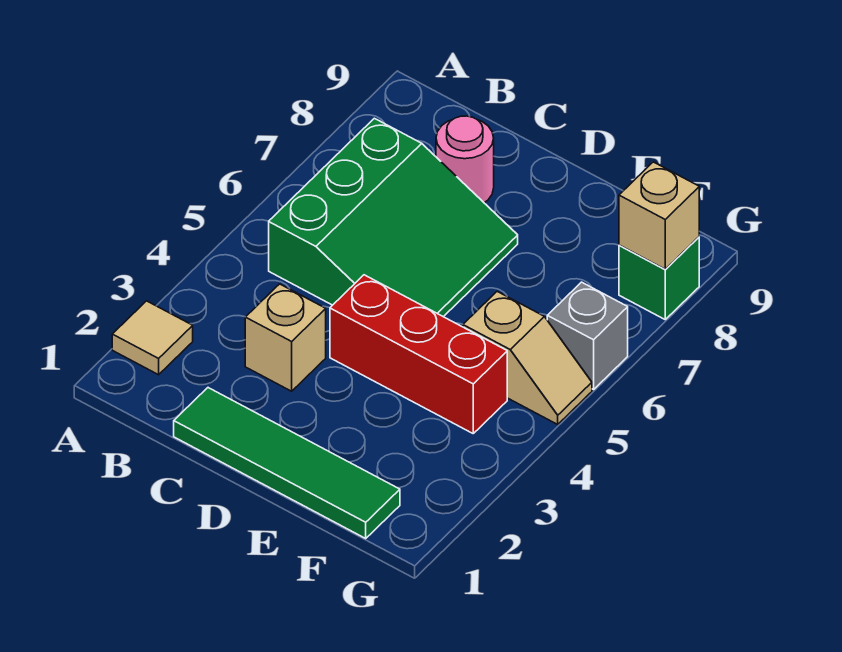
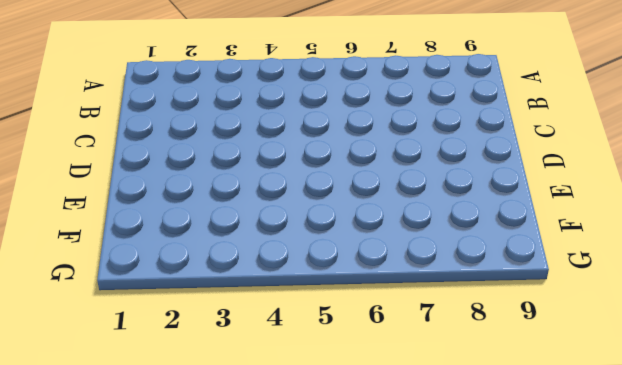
none -> tan tile A2 level 1
none -> green slope B5:D7 level 1 top B

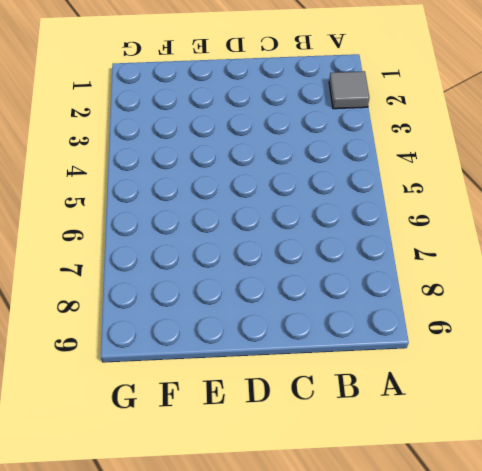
grey tile A2 level 1 -> tan tile A2 level 1
none -> green slope B5:D7 level 1 top B
none -> green tile C1:F1 level 1

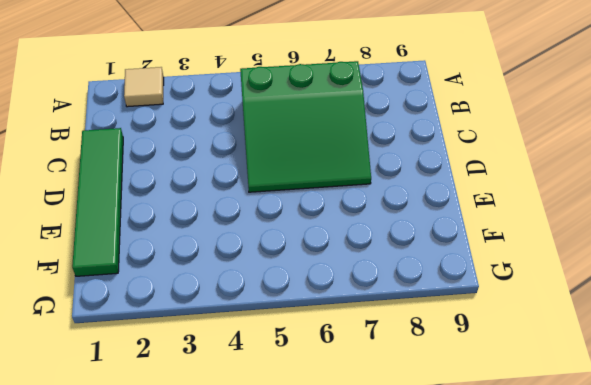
none -> tan brick C3 level 1
none -> pink round brick C8 level 1

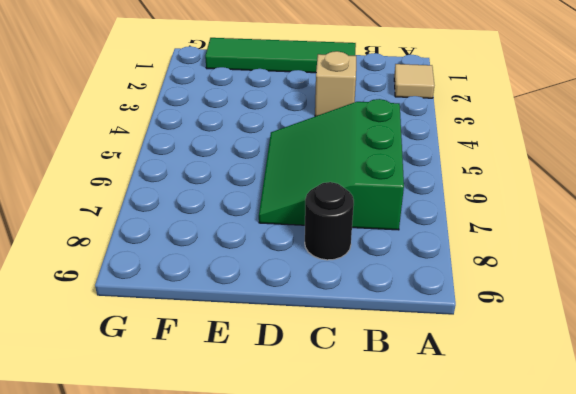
black round brick C8 level 1 -> pink round brick C8 level 1
none -> red brick D4:F4 level 1
none -> tan slope F5:G5 level 1 top F

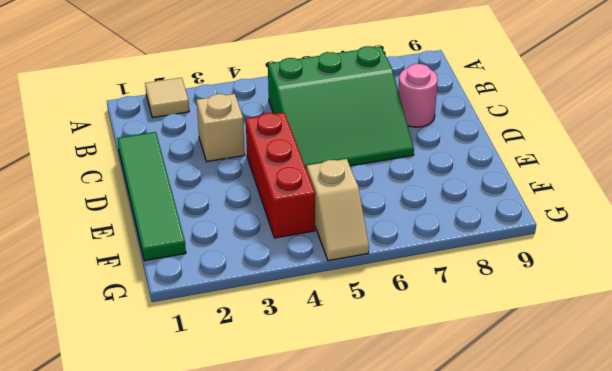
none -> grey brick G6 level 1
none -> green brick G8 level 1

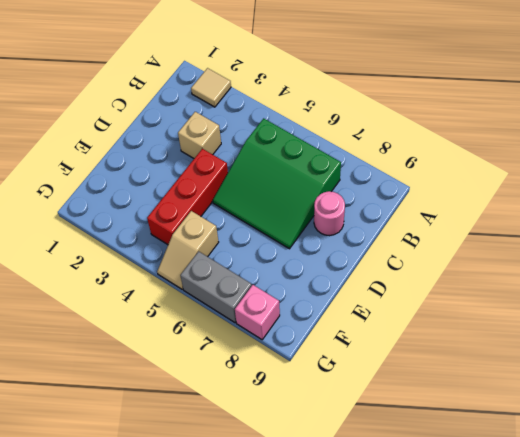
grey brick G6:G7 level 1 -> grey brick G6 level 1
pink brick G8 level 1 -> green brick G8 level 1
none -> green tile C1:F1 level 1
none -> tan brick G8 level 2

